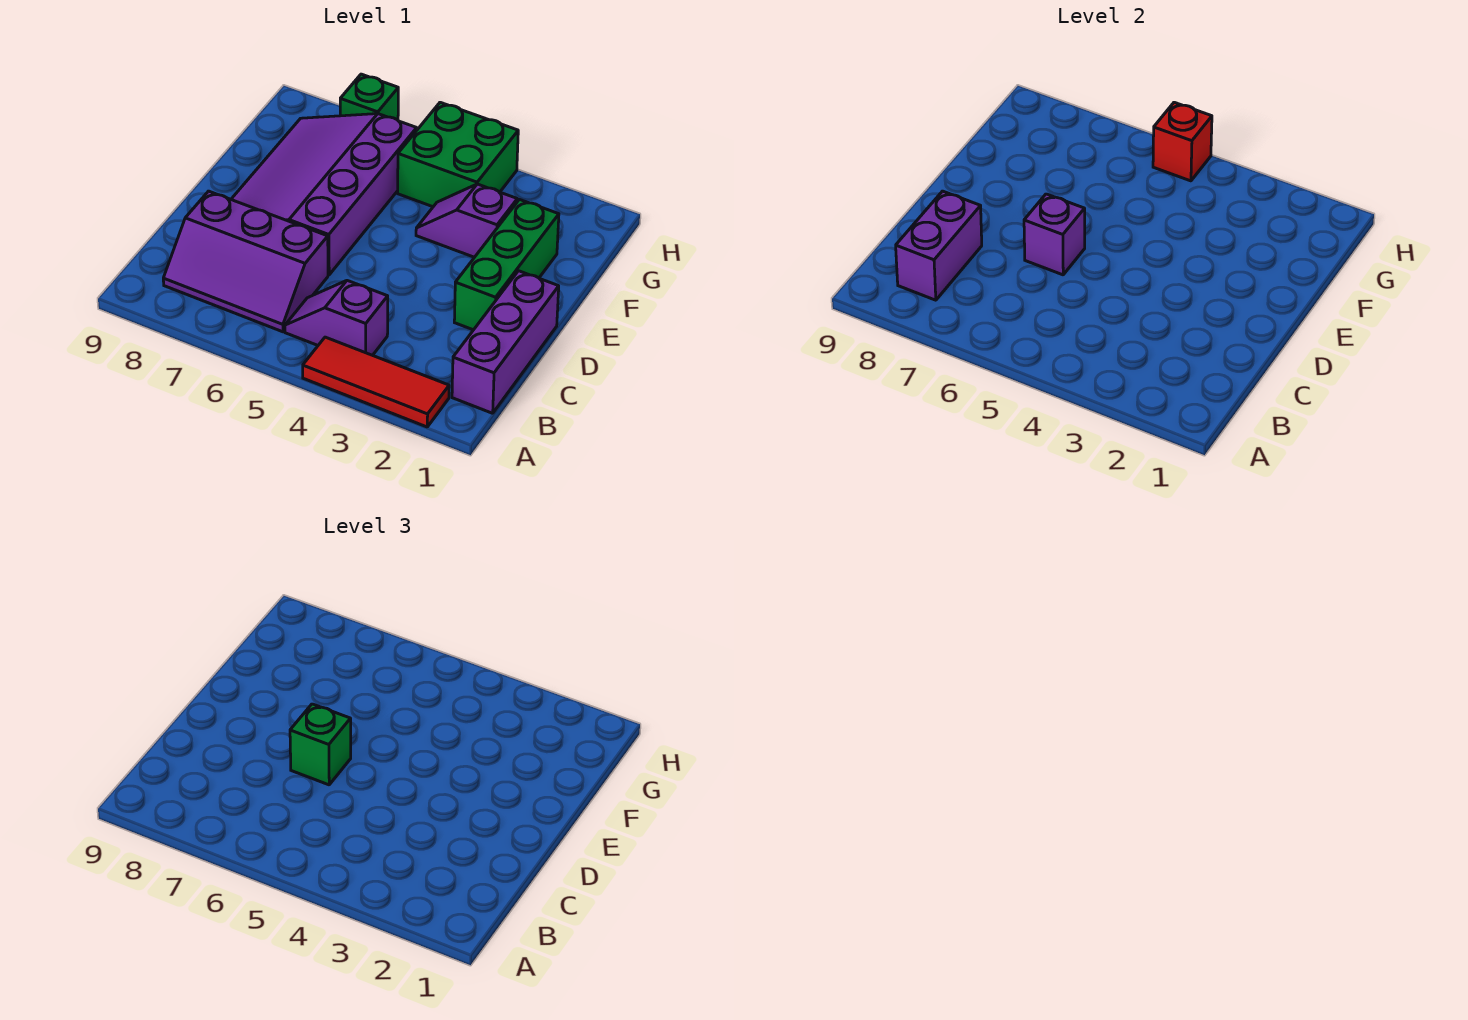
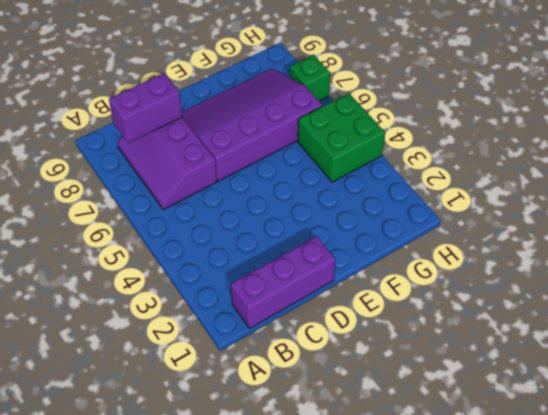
none -> red tile A2:A4 level 1
none -> purple slope B4:B5 level 1 top 4
none -> green brick D2:F2 level 1

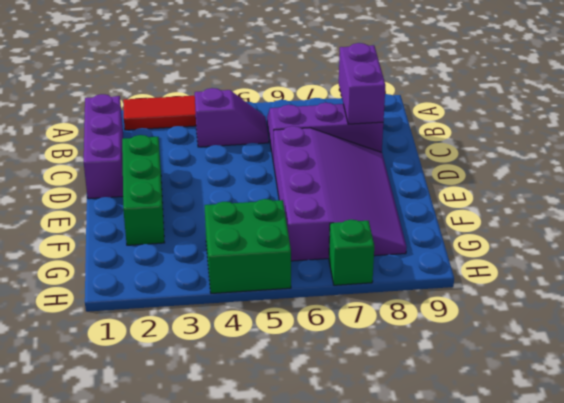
none -> purple slope F3:F4 level 1 top 3
none -> purple brick D6 level 2
none -> red brick H5 level 2

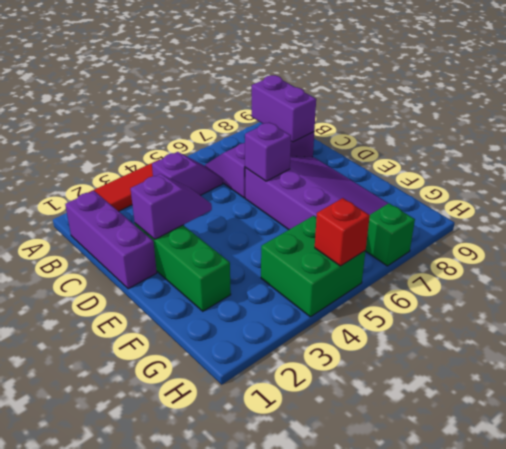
purple slope D2:D3 level 2 top 2 -> purple slope F3:F4 level 1 top 3
none -> green brick D6 level 3

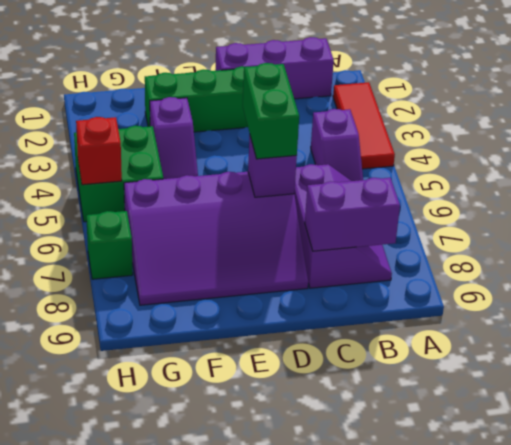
green brick D5:D6 level 3 -> green brick D6 level 3

